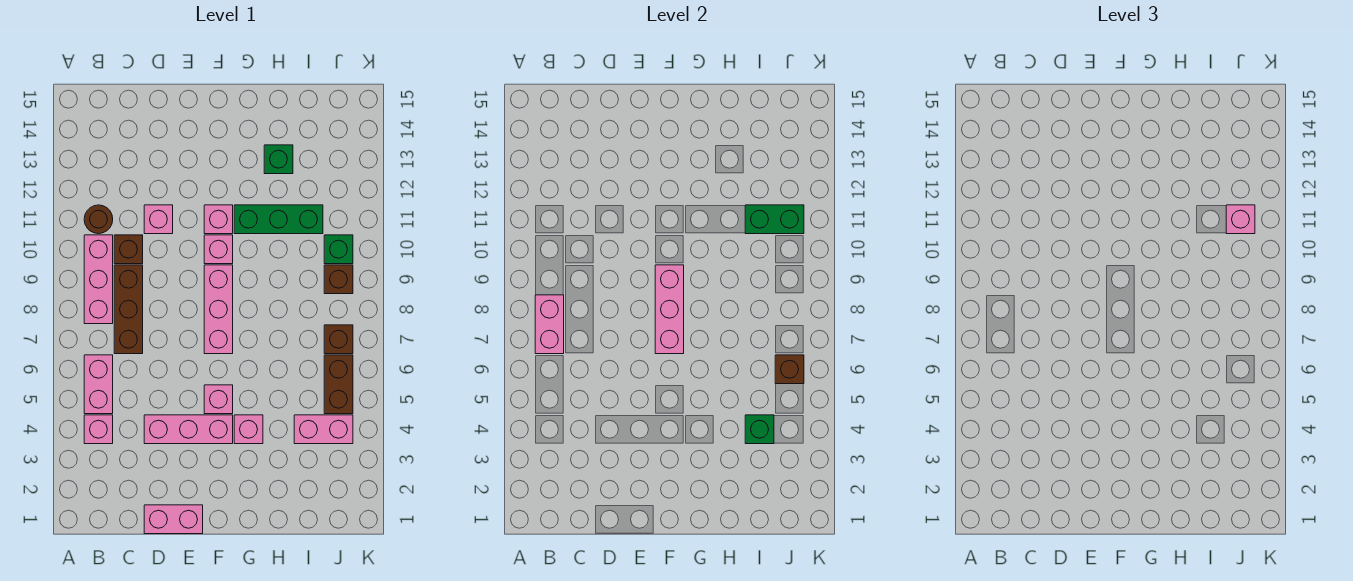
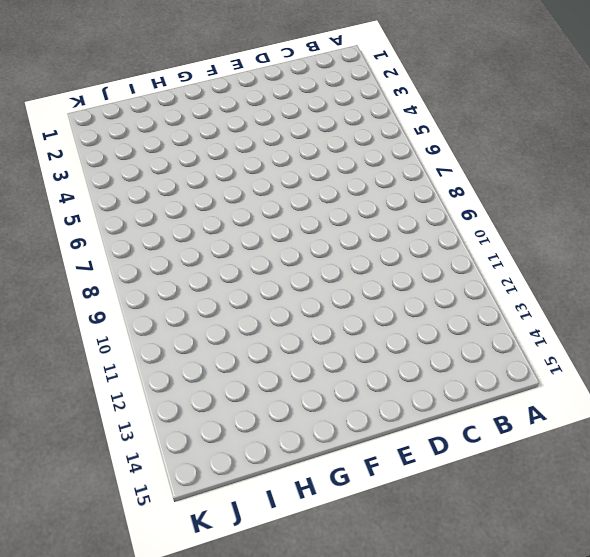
none -> pink brick B4 level 1
none -> pink brick B5:B6 level 1
none -> pink brick B8:B10 level 1

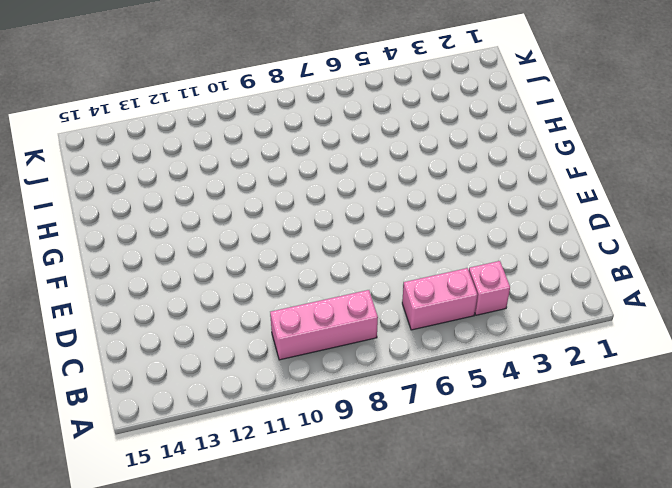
none -> brown round brick B11 level 1
none -> brown brick C7:C9 level 1
none -> brown brick C10 level 1

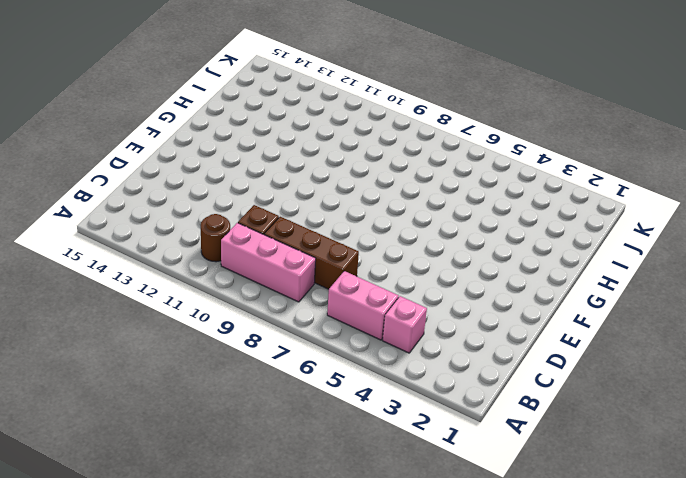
none -> pink brick D1:E1 level 1
none -> pink brick D4:F4 level 1
none -> pink brick D11 level 1

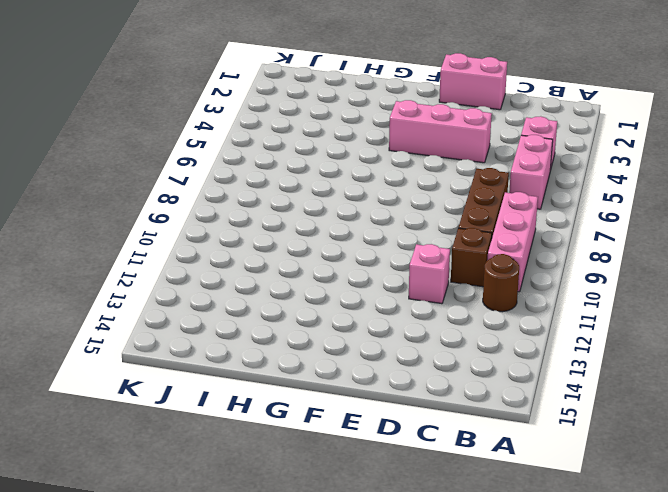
none -> pink brick F5 level 1
none -> pink brick F7:F9 level 1
none -> pink brick F10 level 1

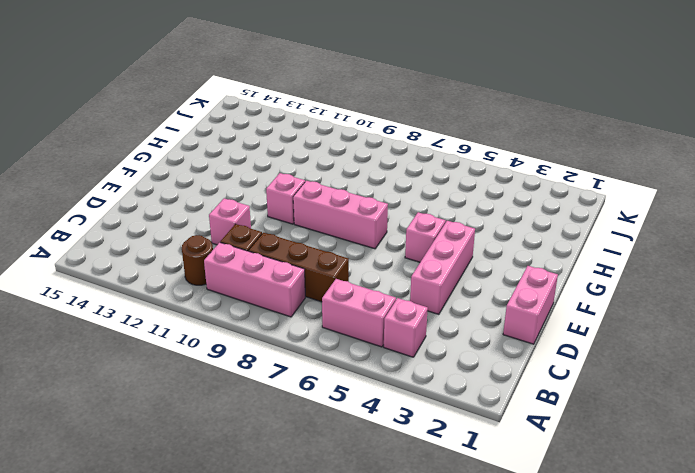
none -> pink brick F11 level 1
none -> pink brick G4 level 1
none -> green brick G11:I11 level 1

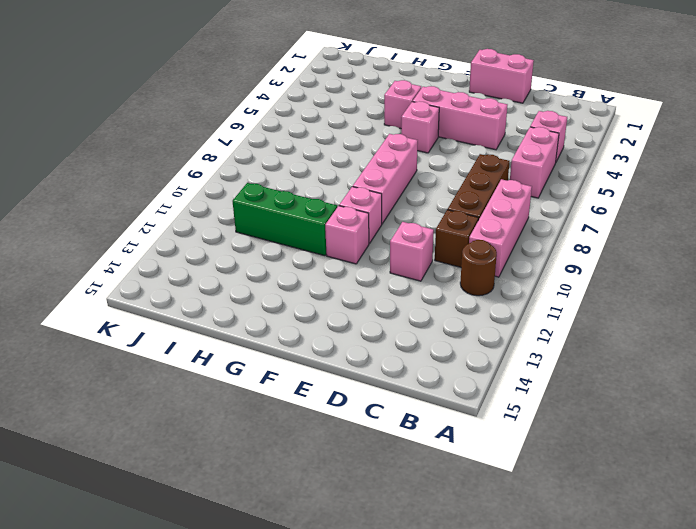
none -> green brick H13 level 1
none -> pink brick I4:J4 level 1
none -> brown brick J5:J6 level 1

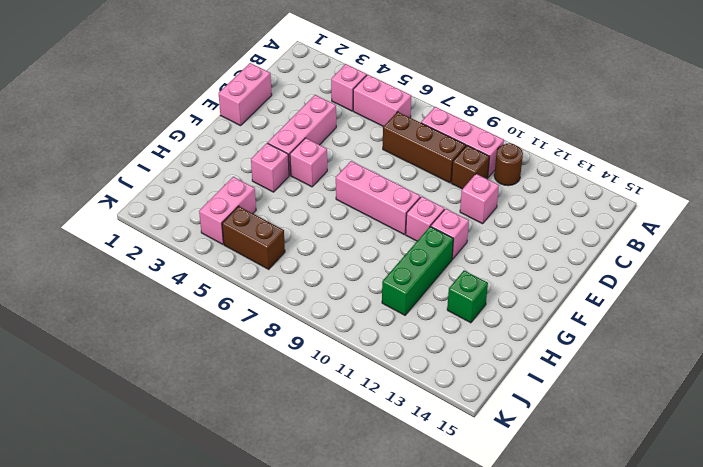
none -> brown brick J7 level 1
none -> brown brick J9 level 1
none -> green brick J10 level 1

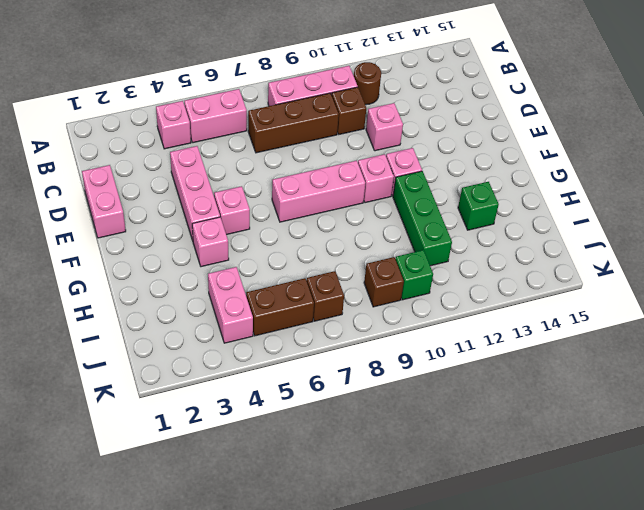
none -> pink brick B7:B8 level 2
none -> pink brick F7:F9 level 2
none -> green brick I4 level 2

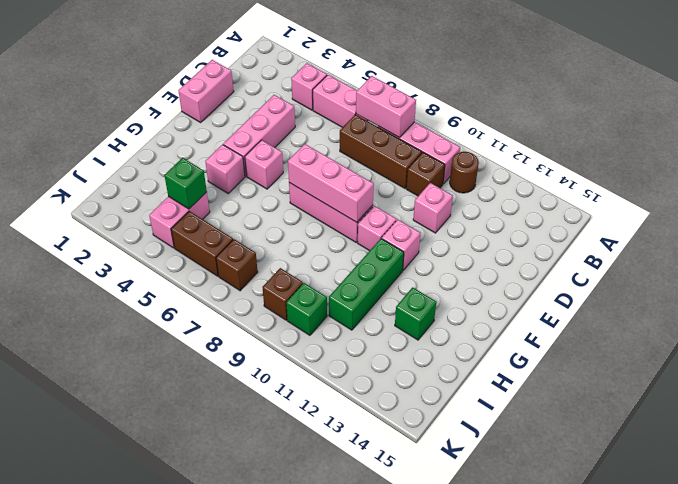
none -> green brick I11:J11 level 2
none -> brown brick J6 level 2
none -> pink brick J11 level 3

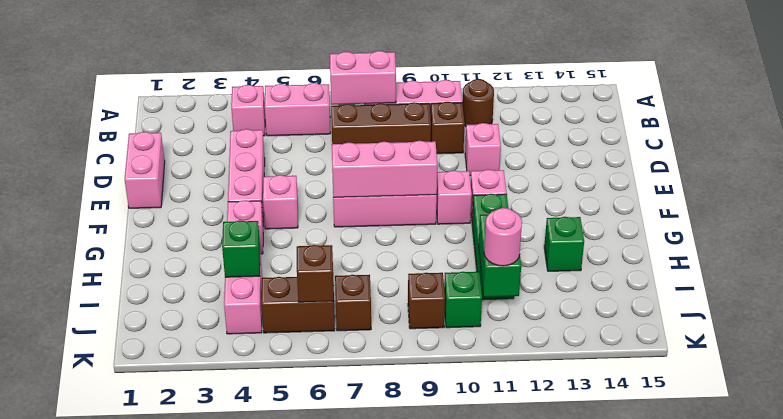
pink round brick J11 level 3 -> pink brick J11 level 3

